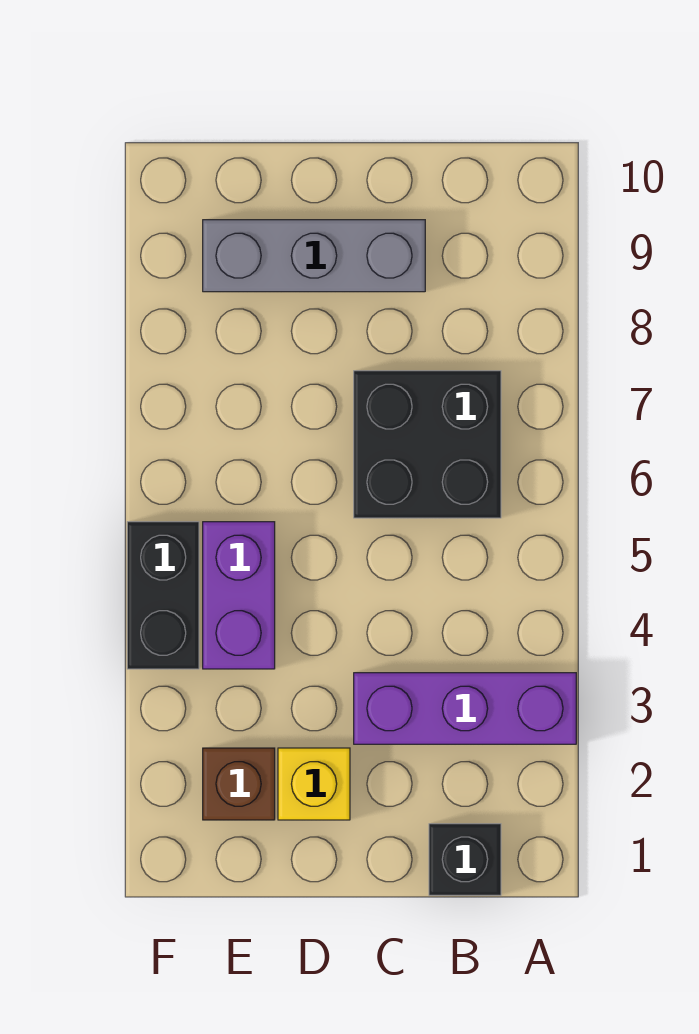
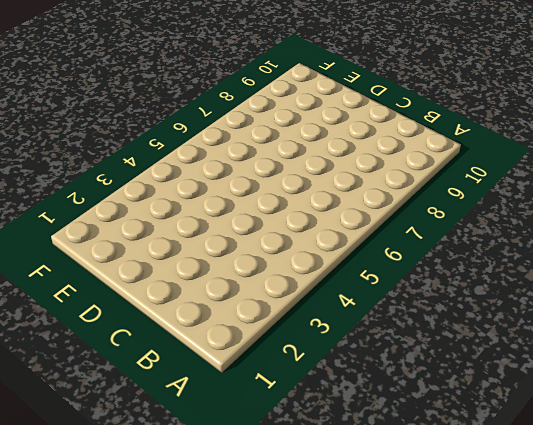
none -> purple brick A3:C3 level 1
none -> black brick B1 level 1

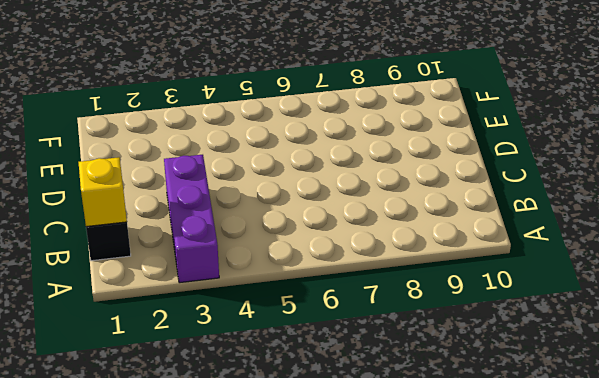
yellow brick B1 level 2 -> yellow brick D2 level 1
none -> black brick B6:C7 level 1
none -> grey brick C9:E9 level 1

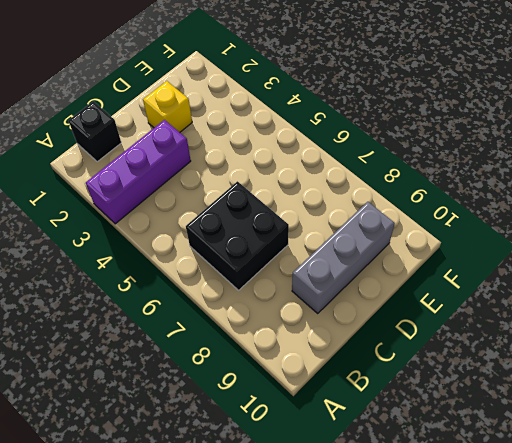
none -> brown brick E2 level 1
none -> purple brick E4:E5 level 1

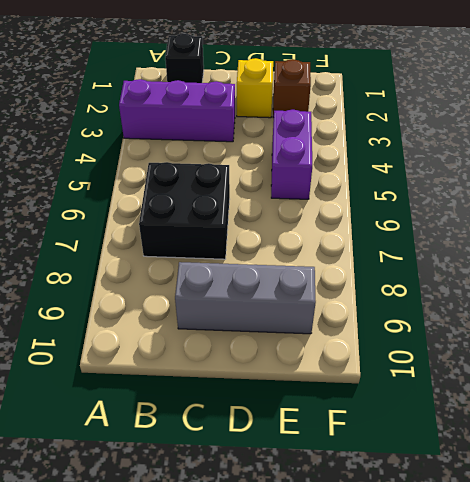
none -> black brick F4:F5 level 1

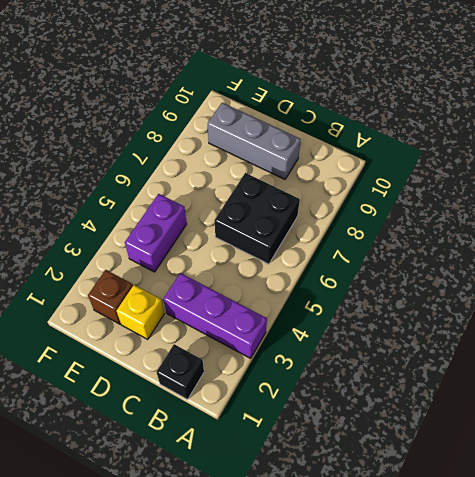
none -> black brick F4:F5 level 1

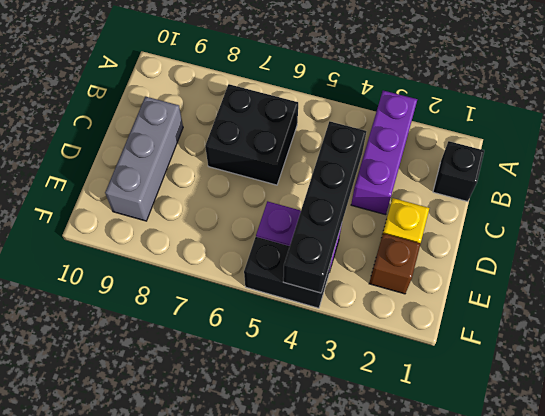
black brick C4:F4 level 2 -> none

